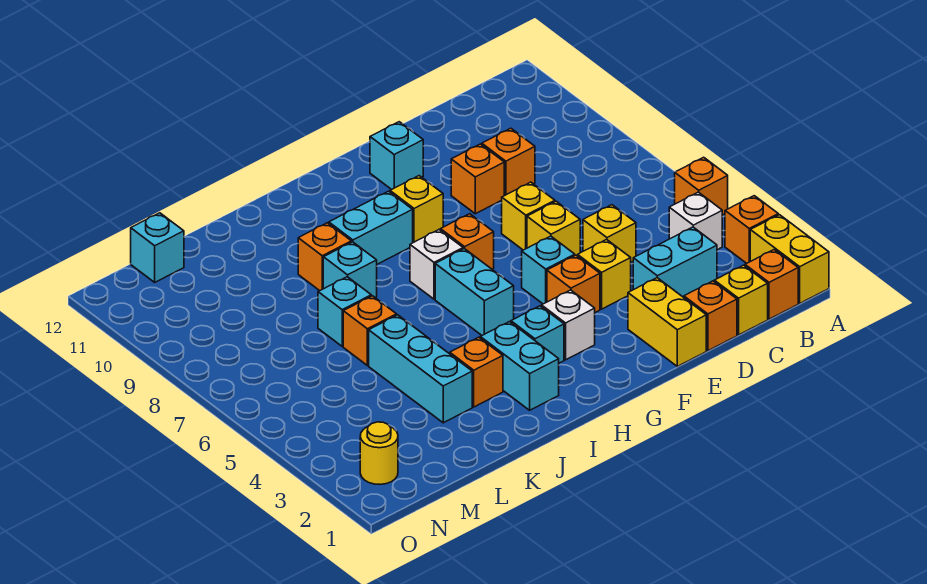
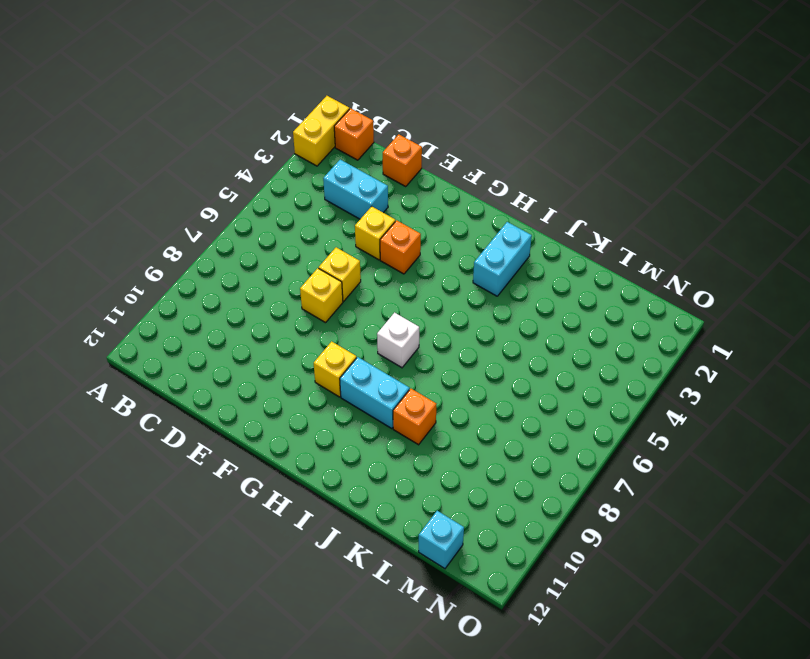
none -> orange brick A3 level 1
none -> orange brick A5 level 1
none -> white brick B4 level 1
none -> yellow brick C1 level 1

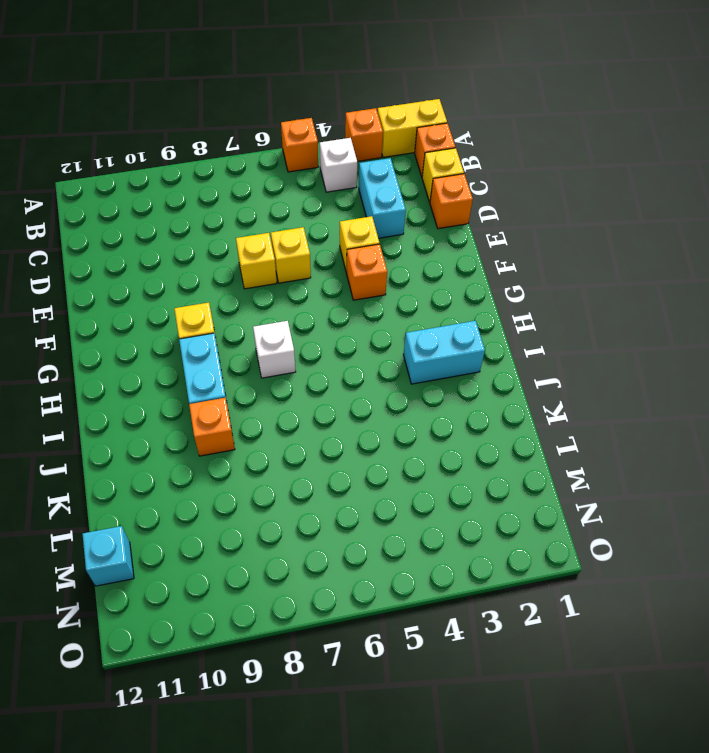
none -> yellow brick D5 level 1
none -> orange brick D9 level 1
none -> yellow brick E1:E2 level 1
none -> orange brick E9 level 1

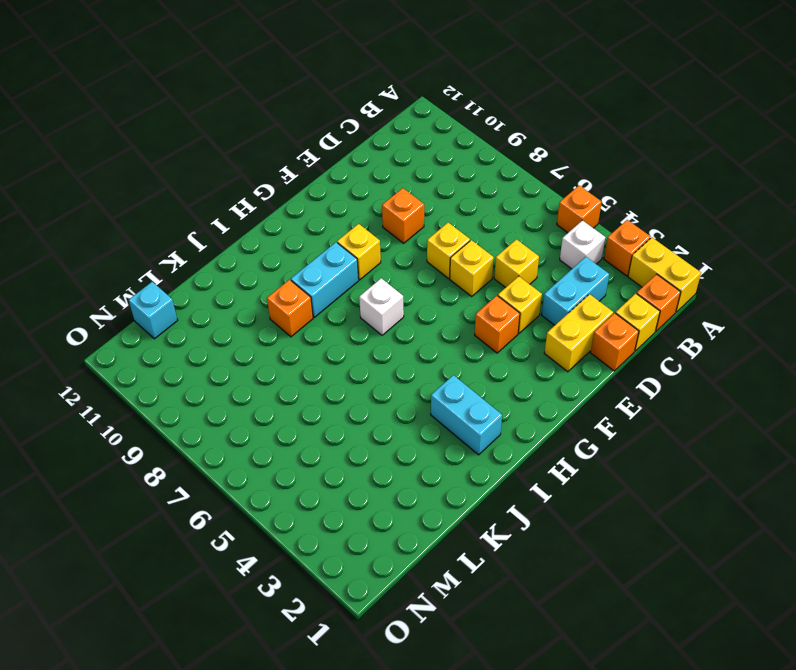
yellow brick D2:E2 level 1 -> yellow brick E1:E2 level 1
none -> orange brick D9 level 1
none -> cyan brick F5 level 1
none -> cyan brick F11 level 1
none -> white brick G3 level 1

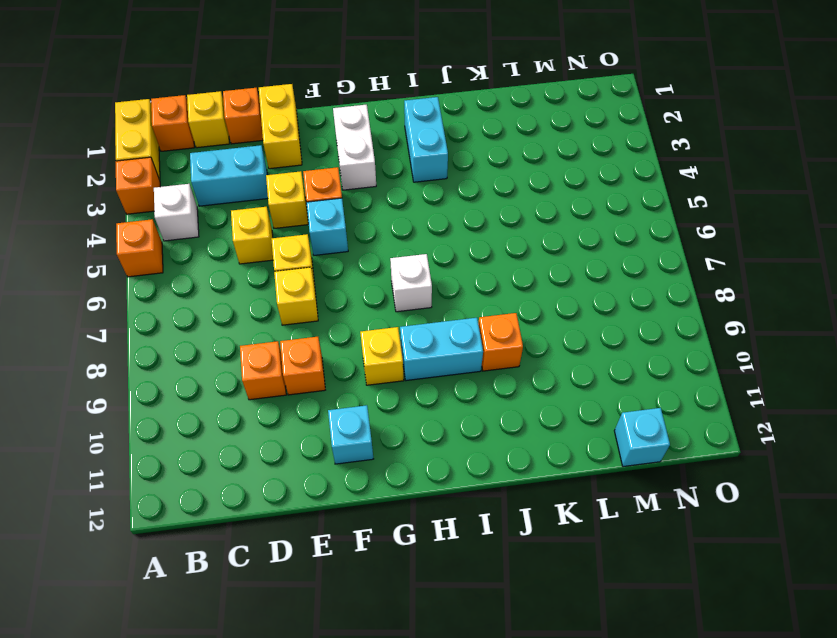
white brick G2:G3 level 1 -> white brick G3 level 1
none -> orange brick G7 level 1
none -> cyan brick H3 level 1
none -> cyan brick H5:H6 level 1
none -> orange brick J3 level 1

